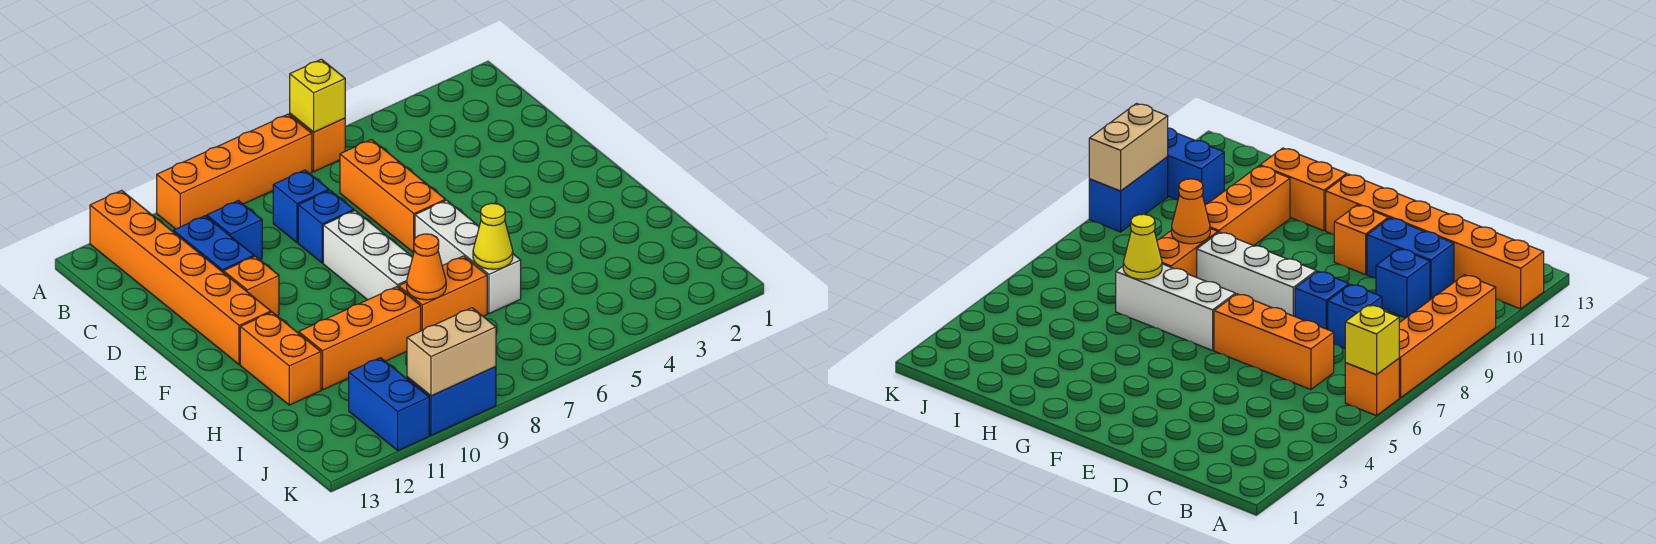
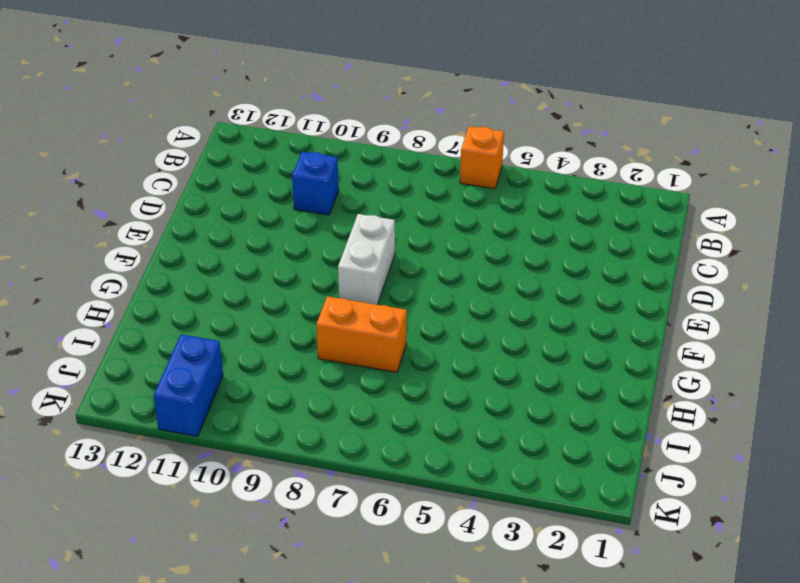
white brick E8:F8 level 1 -> white brick E8:G8 level 1
none -> orange brick A7:A10 level 1
none -> orange brick A12:F12 level 1
none -> orange brick C6:E6 level 1

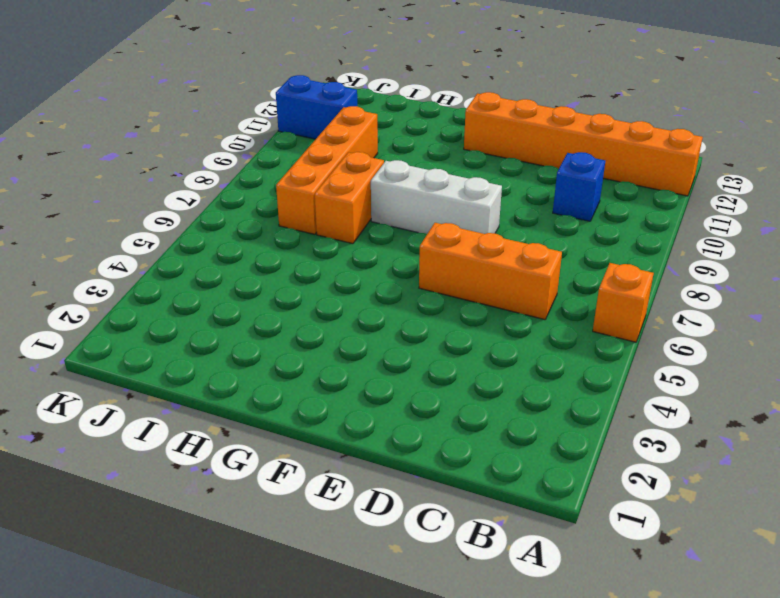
orange brick I7:I10 level 1 -> orange brick A7:A10 level 1
none -> blue brick C8 level 1
none -> blue brick C11:D11 level 1
none -> blue brick D8 level 1

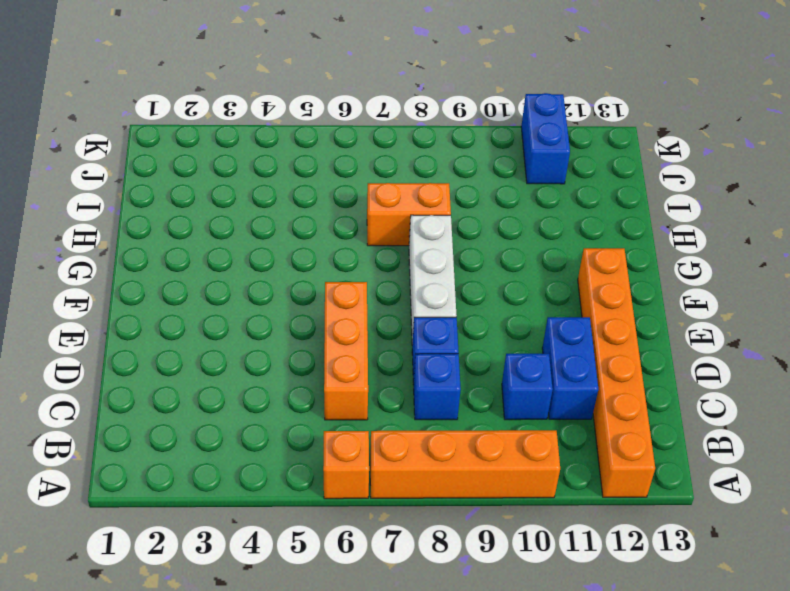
none -> orange brick E11 level 1
none -> white brick F6:H6 level 1
none -> orange brick G12:H12 level 1

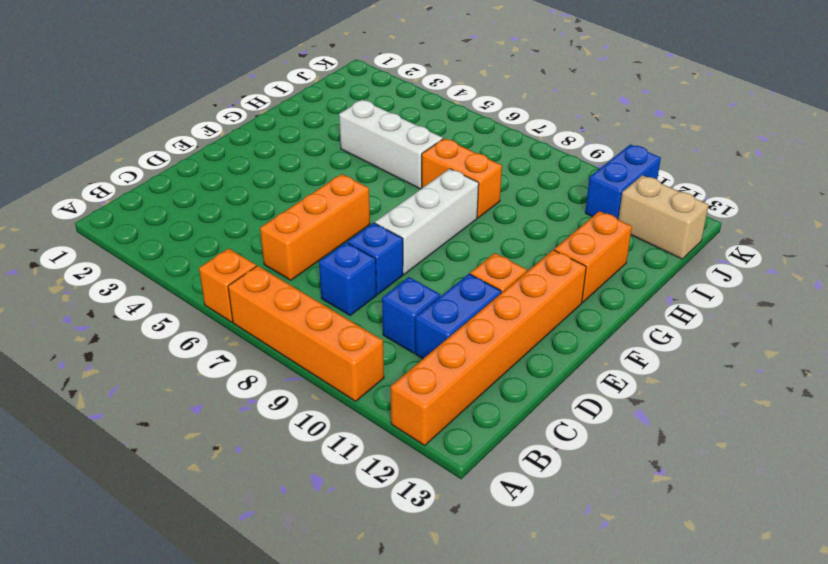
white brick H4:H6 level 1 -> white brick F6:H6 level 1
tan brick J12:J13 level 1 -> tan brick K9:K10 level 2
none -> orange brick H9:H11 level 1
none -> blue brick K9:K10 level 1
none -> yellow brick A6 level 2

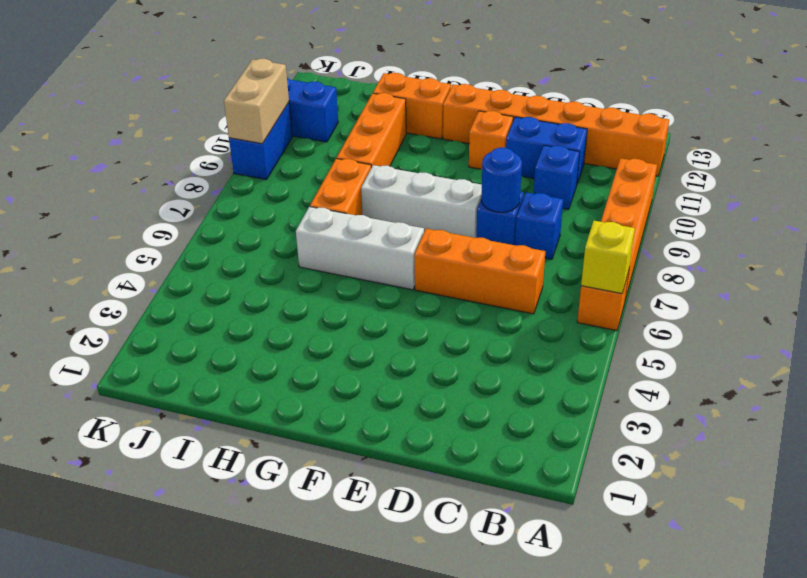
blue round brick D8 level 2 -> none
none -> yellow cone H6 level 2
none -> orange cone H8 level 2

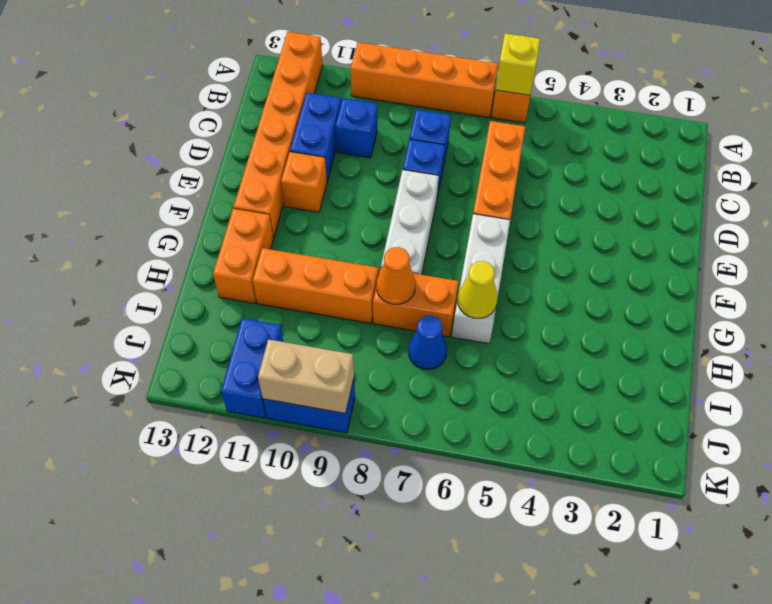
blue cone I7 level 1 -> none

